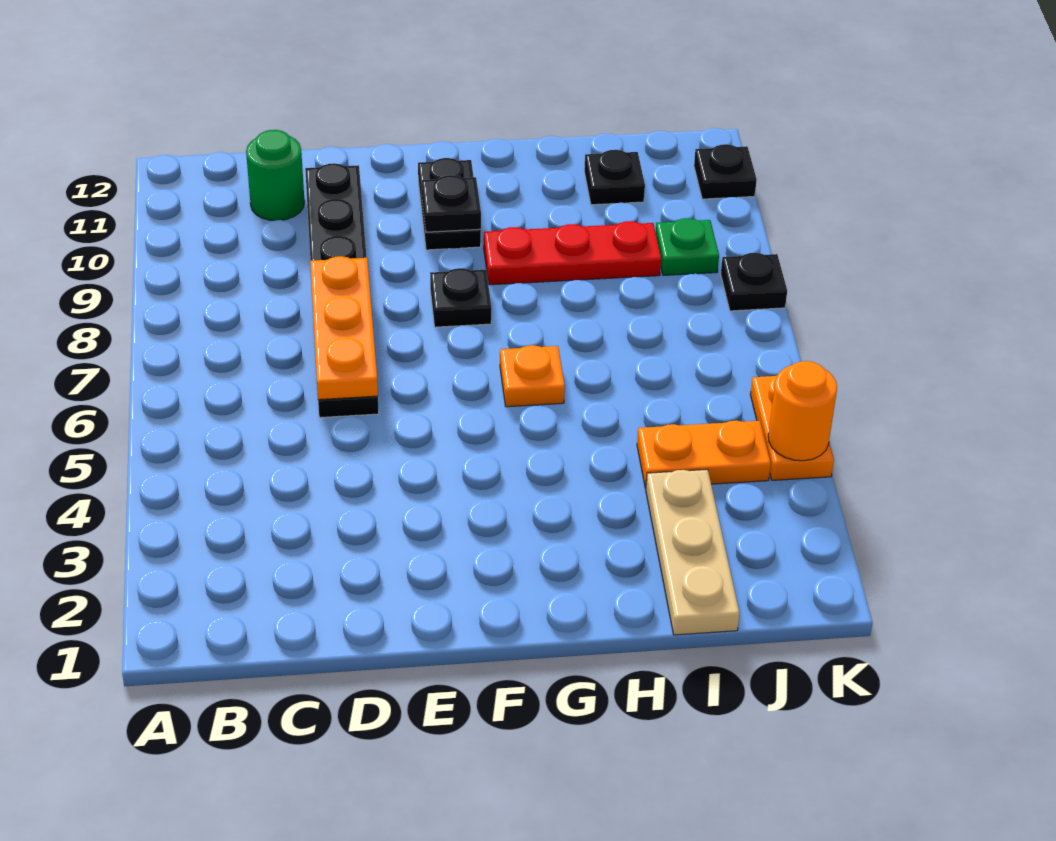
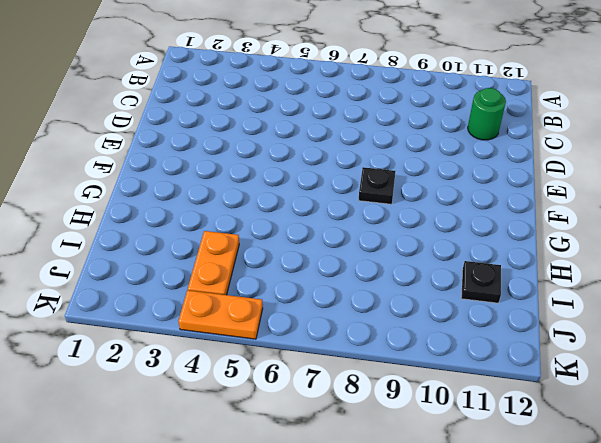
none -> black plate D6:D11 level 1
none -> black plate F10:F11 level 1
none -> orange plate G6 level 1

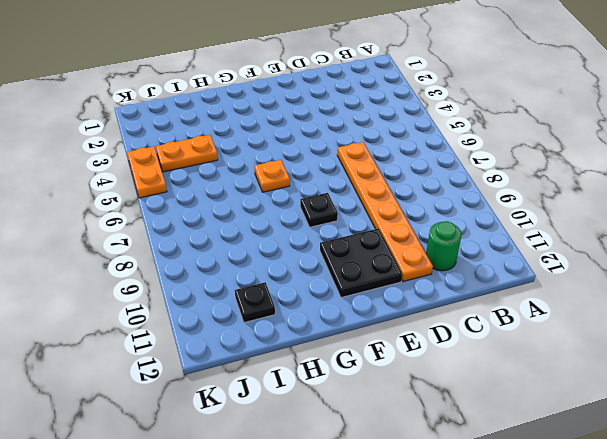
orange plate D6:D11 level 1 -> black plate D6:D11 level 1
black plate E10:F11 level 1 -> black plate F10:F11 level 1
none -> red plate G9:I9 level 1
none -> tan plate I1:I3 level 1
none -> green plate J9 level 1

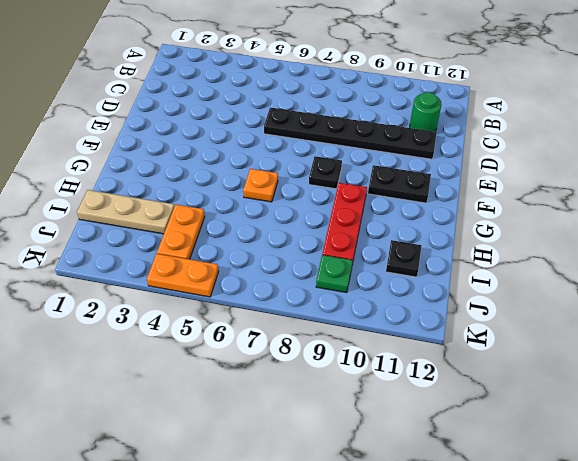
none -> black plate K8 level 1
none -> black plate K11 level 1
none -> orange plate D6:D8 level 2

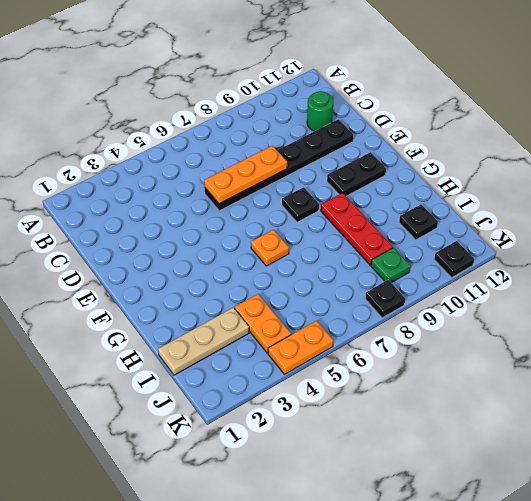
none -> black plate F10 level 2
none -> orange round brick K4 level 2

